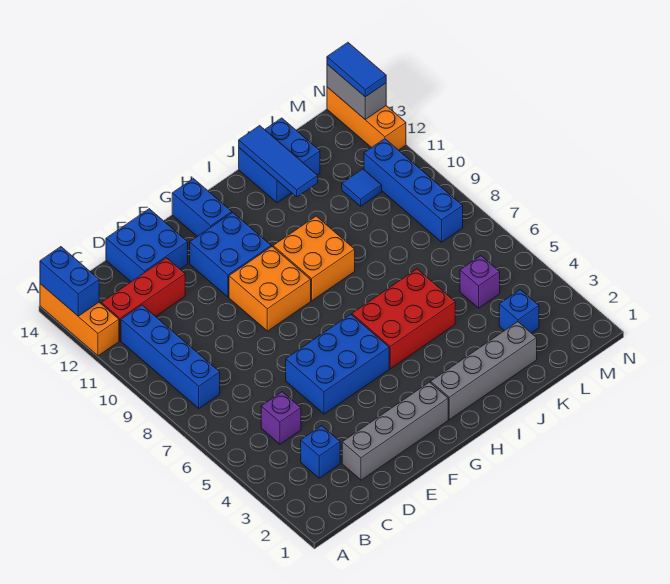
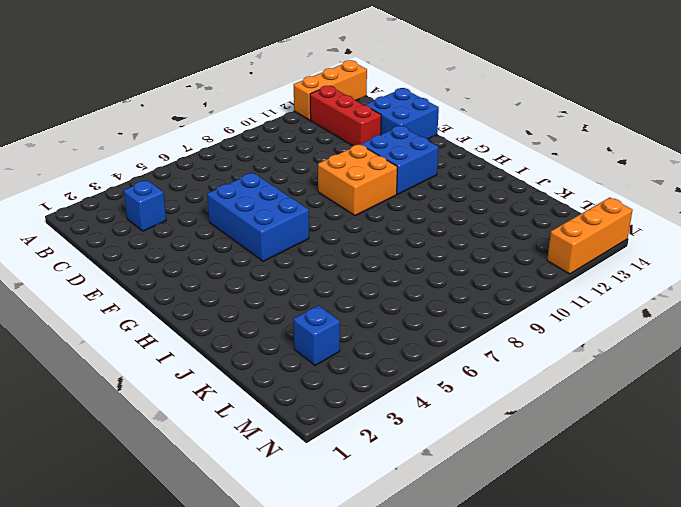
none -> blue brick B8:B11 level 1
none -> purple brick C5 level 1
none -> grey brick D2:G2 level 1

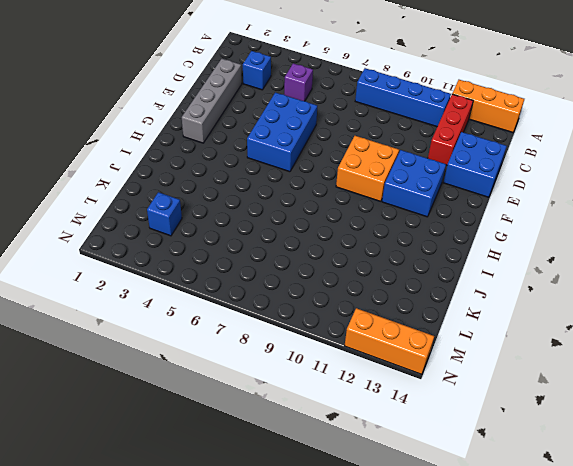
none -> blue brick G13:G14 level 1
none -> grey brick H2:K2 level 1
none -> red brick H5:J6 level 1

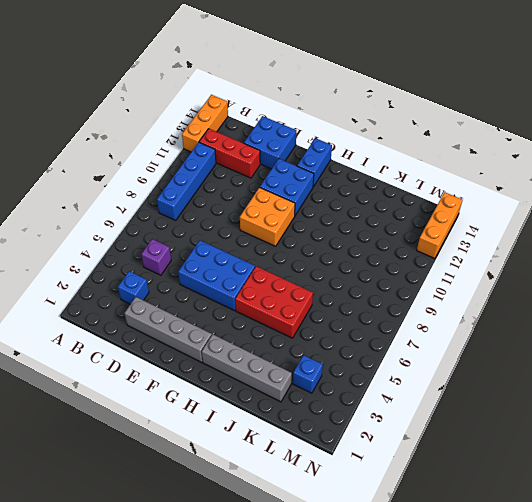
none -> orange brick H9:I10 level 1
none -> blue brick J13:K14 level 1
none -> purple brick L5 level 1

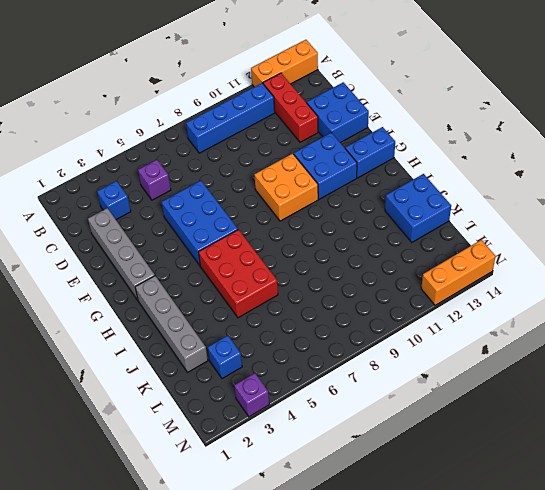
purple brick N3 level 1 -> purple brick L5 level 1
none -> orange brick H9:I10 level 1
none -> blue tile L11 level 1
none -> blue brick M8:M11 level 1

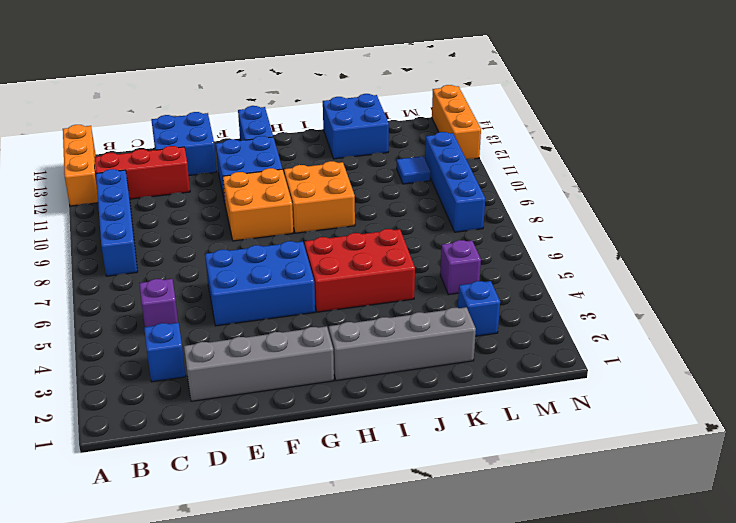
none -> blue brick A13:A14 level 2
none -> blue tile J12:J14 level 2
none -> grey brick N13:N14 level 2

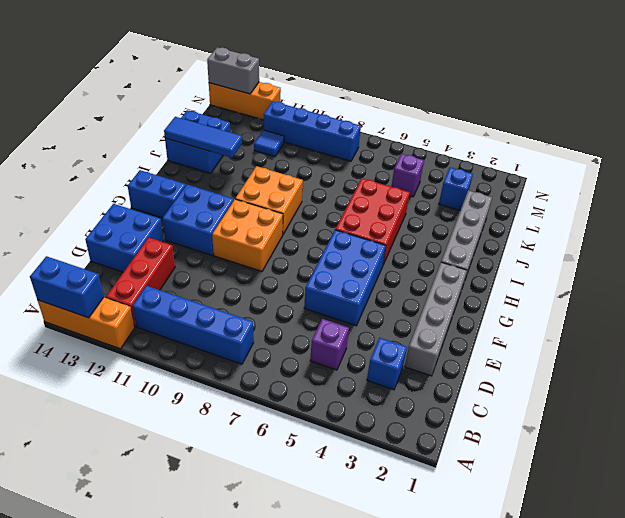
none -> blue tile N13:N14 level 3

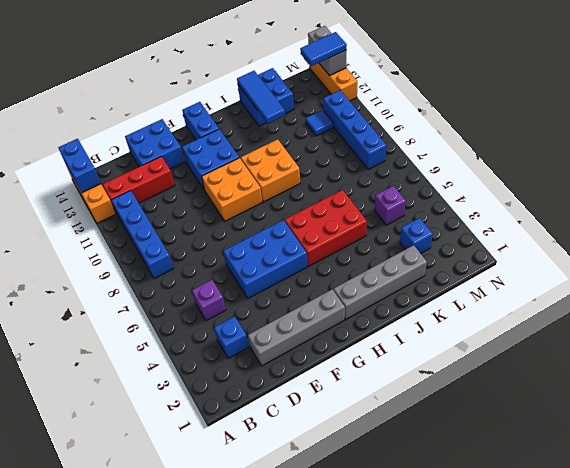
blue tile M13:N13 level 3 -> blue tile N13:N14 level 3

